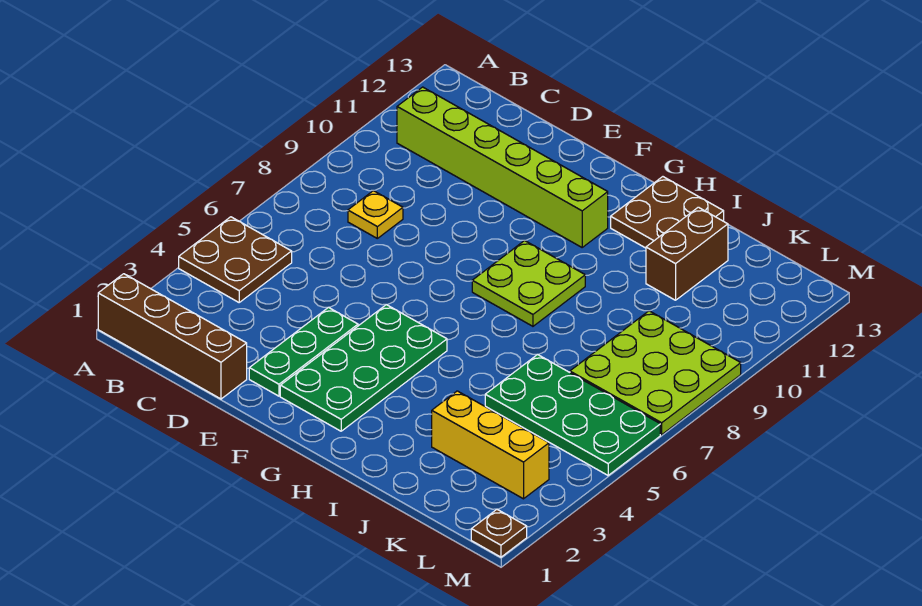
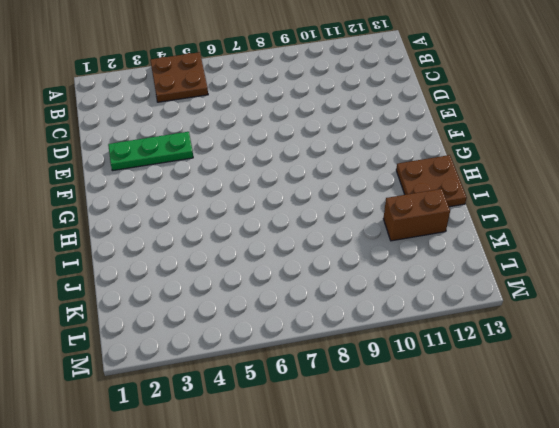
none -> brown brick A1:D1 level 1
none -> lime brick B11:G11 level 1
none -> yellow plate C8 level 1

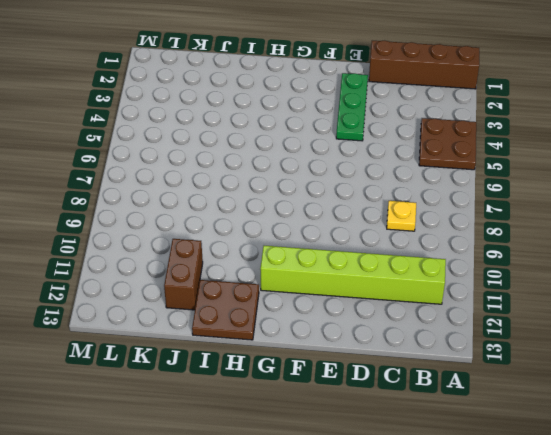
none -> green plate F2:G5 level 1
none -> lime plate G8:H9 level 1
none -> yellow brick J3:L3 level 1

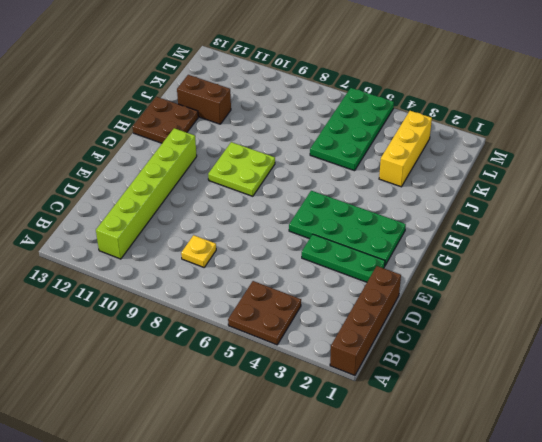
none -> lime plate K7:M9 level 1
none -> brown plate M1 level 1

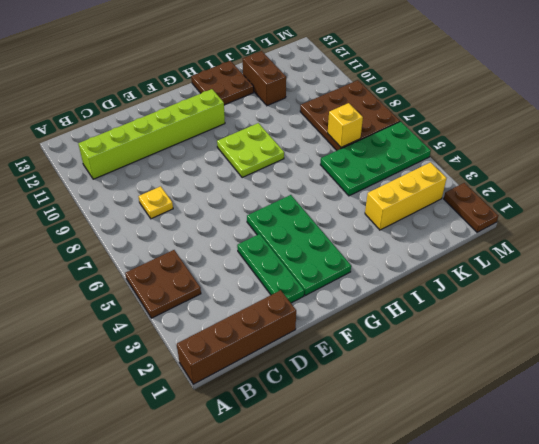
brown plate K7:M9 level 1 -> lime plate K7:M9 level 1
yellow brick K7 level 2 -> none
brown plate M1:M2 level 1 -> brown plate M1 level 1

